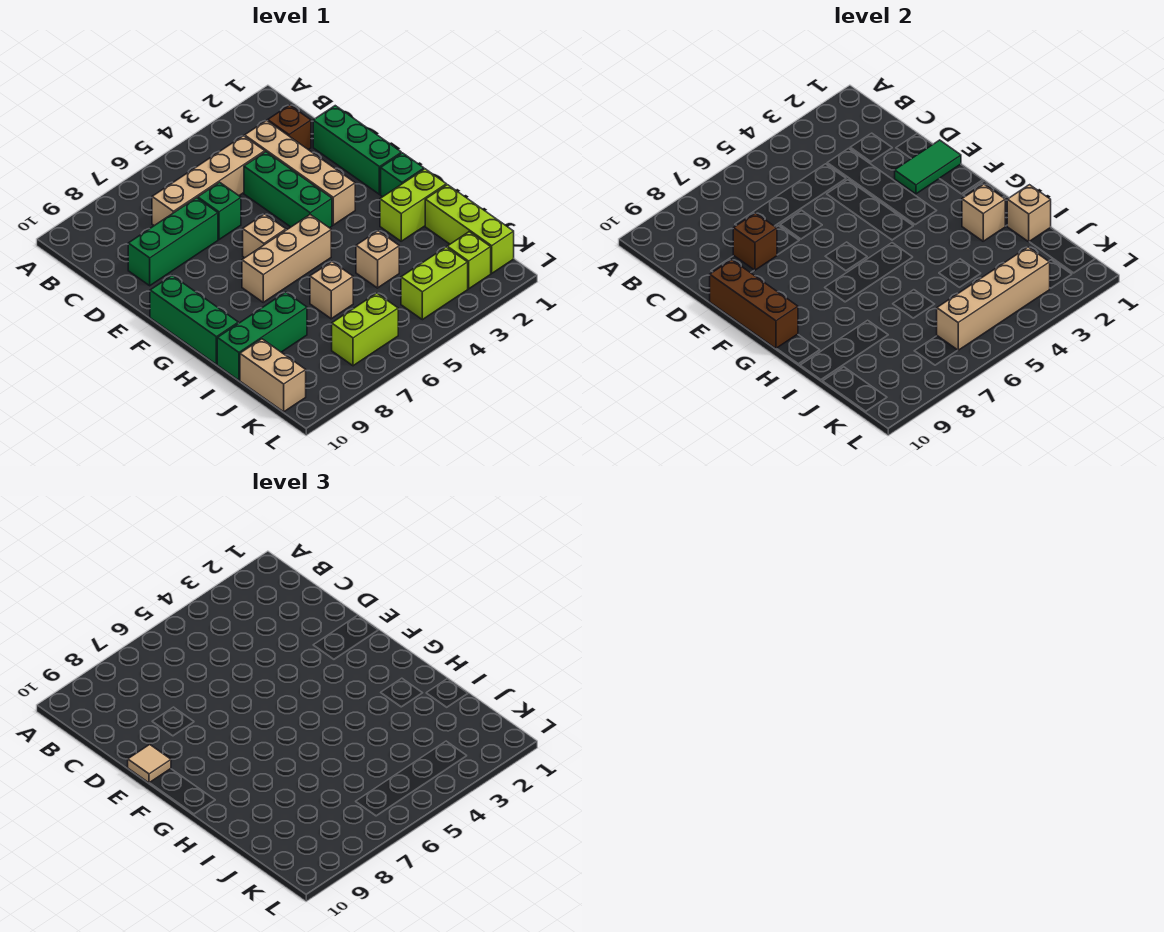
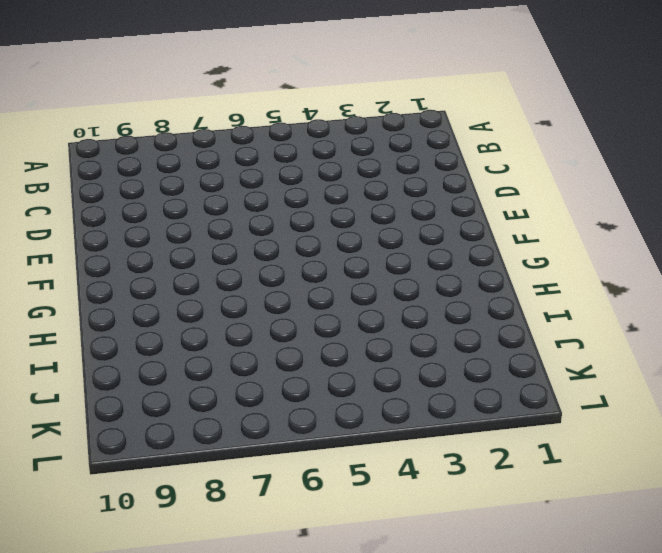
none -> brown brick C2 level 1
none -> tan brick C3:F3 level 1
none -> tan brick C4:C7 level 1

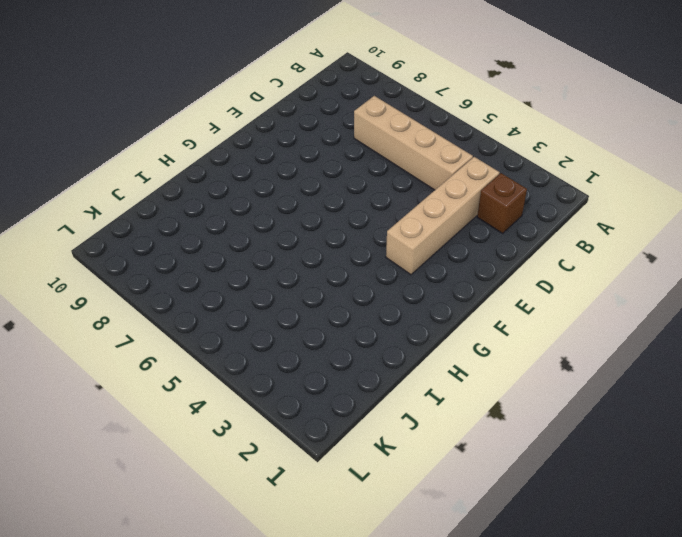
none -> green brick D1:F1 level 1
none -> green brick D4:F4 level 1
none -> green brick D6 level 1

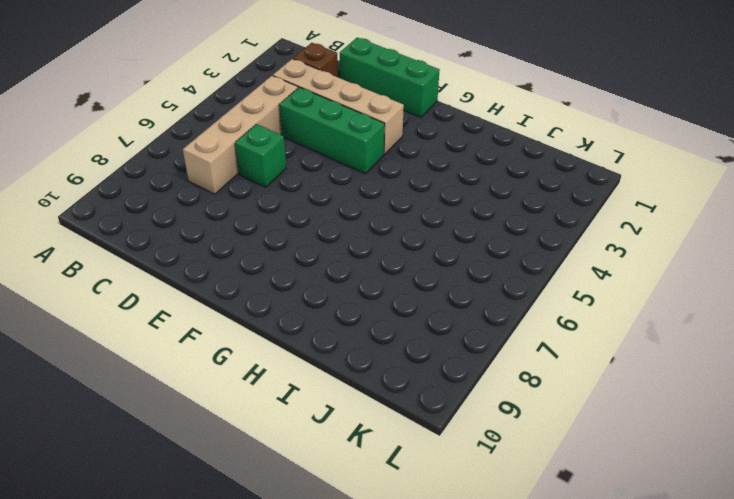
none -> green brick D7:D9 level 1
none -> tan brick F6 level 1
none -> green brick F10:H10 level 1

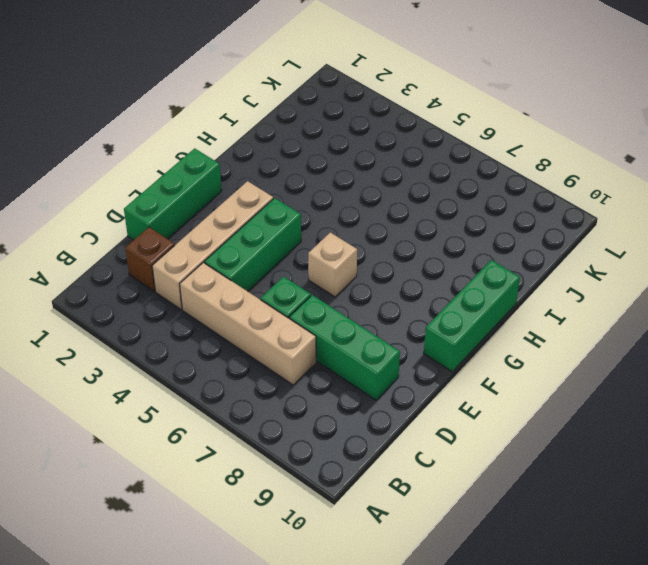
none -> green brick G1 level 1
none -> tan brick G5:G7 level 1
none -> lime brick H1:H2 level 1

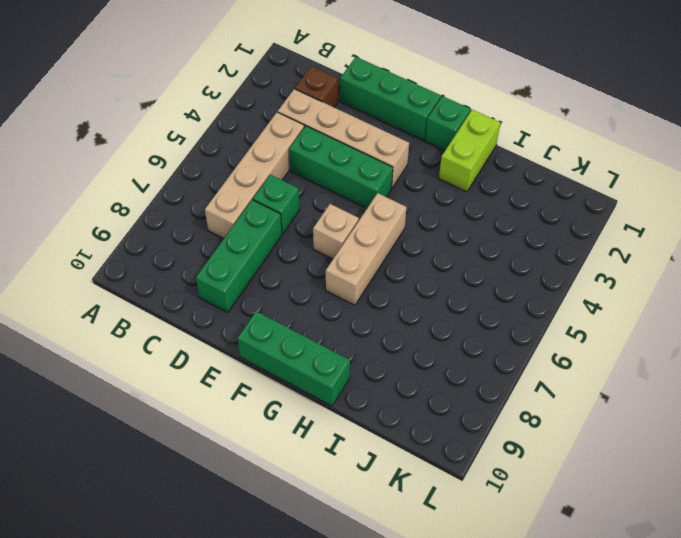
none -> lime brick I1:K1 level 1
none -> tan brick I4 level 1
none -> tan brick I6 level 1

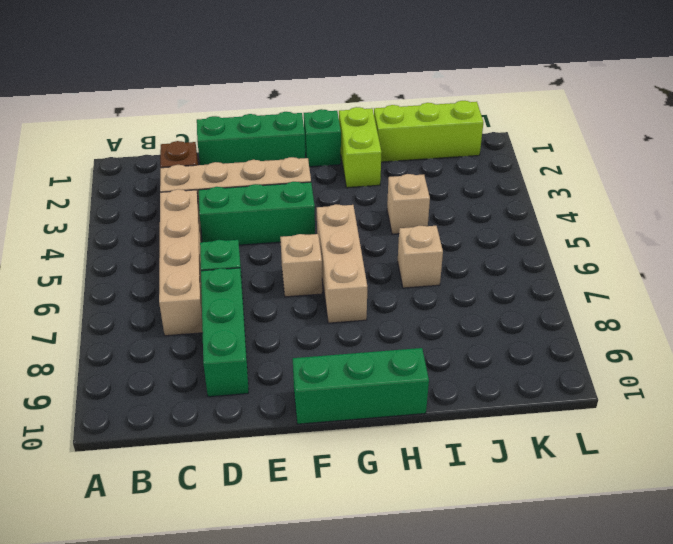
none -> green brick I8:I10 level 1
none -> tan brick J10:K10 level 1
none -> lime brick K2 level 1

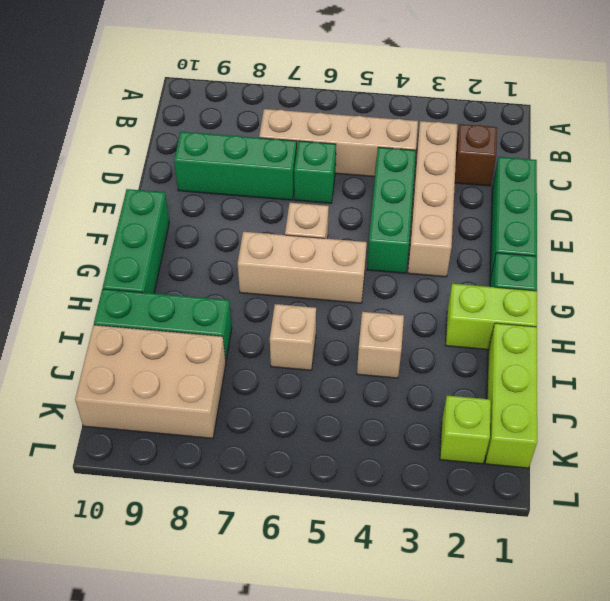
tan brick J8:K10 level 1 -> tan brick J10:K10 level 1
none -> lime brick K3:K4 level 1
none -> lime brick K6:K7 level 1
none -> brown brick D8 level 2

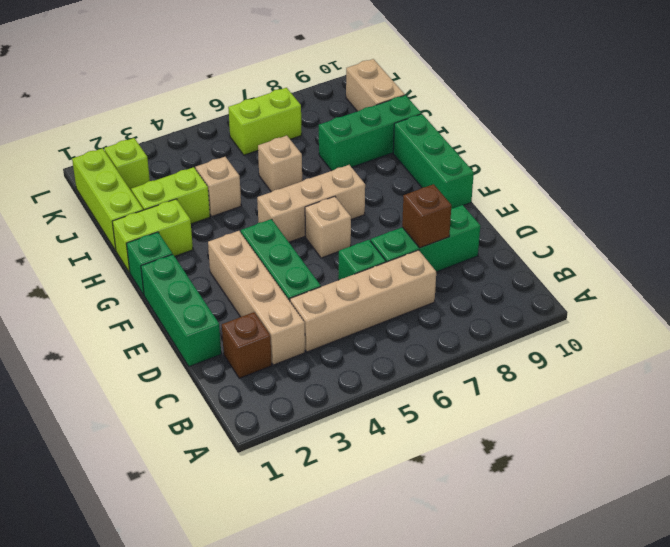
lime brick I2:I3 level 1 -> lime brick K3:K4 level 1
none -> green tile E1:E2 level 2
none -> brown brick E10:G10 level 2
none -> tan brick H2 level 2

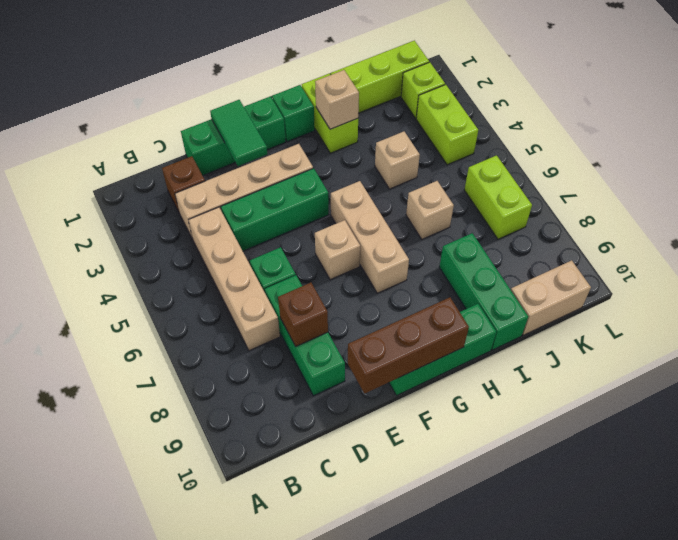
none -> tan brick I1 level 2
none -> tan brick K3:K6 level 2
none -> tan tile E10 level 3

